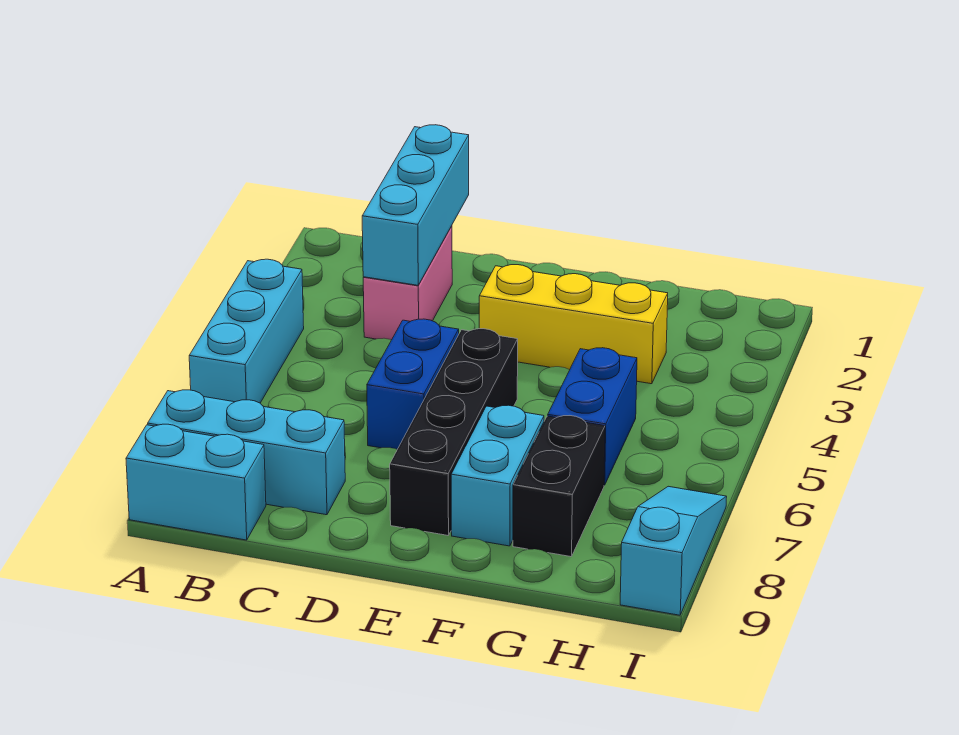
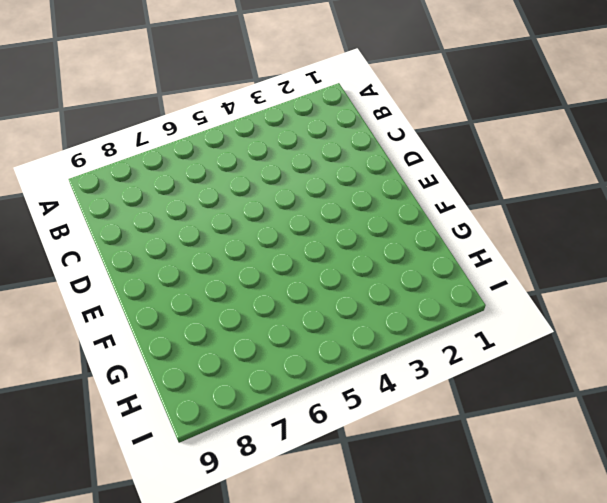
none -> cyan brick A4:A6 level 1
none -> cyan brick A8:C8 level 1
none -> cyan brick A9:B9 level 1

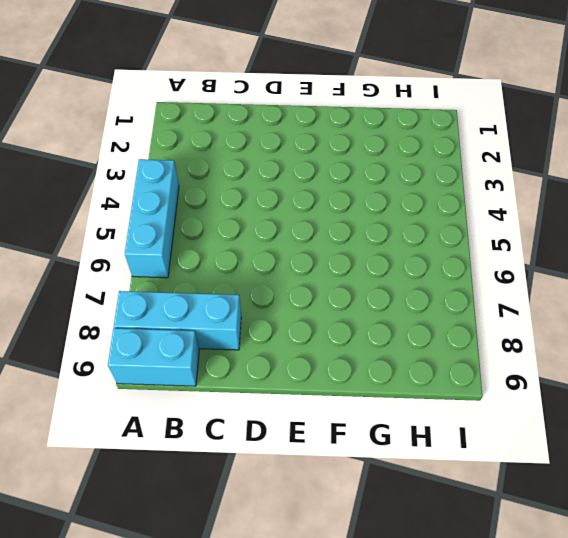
none -> pink brick C2:C3 level 1
none -> blue brick D5:D6 level 1
none -> yellow brick E3:G3 level 1

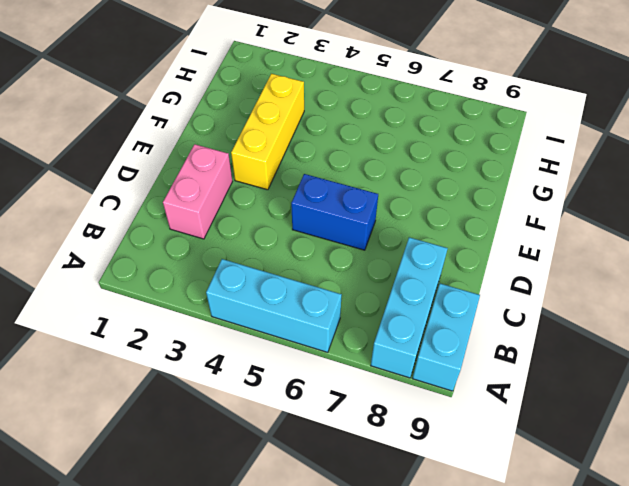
pink brick C2:D2 level 1 -> pink brick C2:C3 level 1
none -> black brick E5:E8 level 1
none -> cyan brick F7:F8 level 1
none -> blue brick G5:G6 level 1

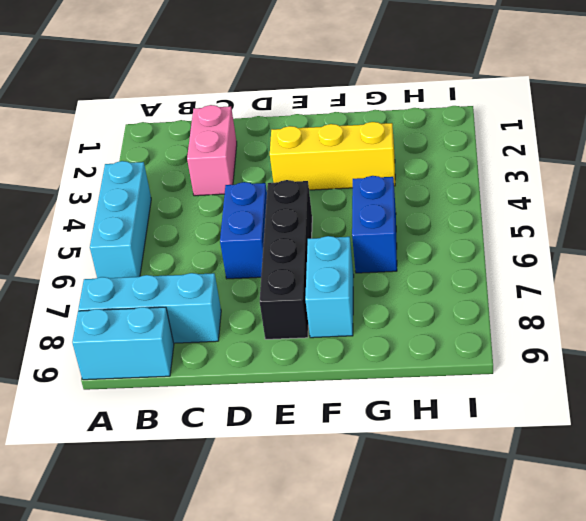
none -> black brick G7:G8 level 1
none -> cyan slope I7:I9 level 1 top 9
none -> cyan brick C1:C3 level 2

